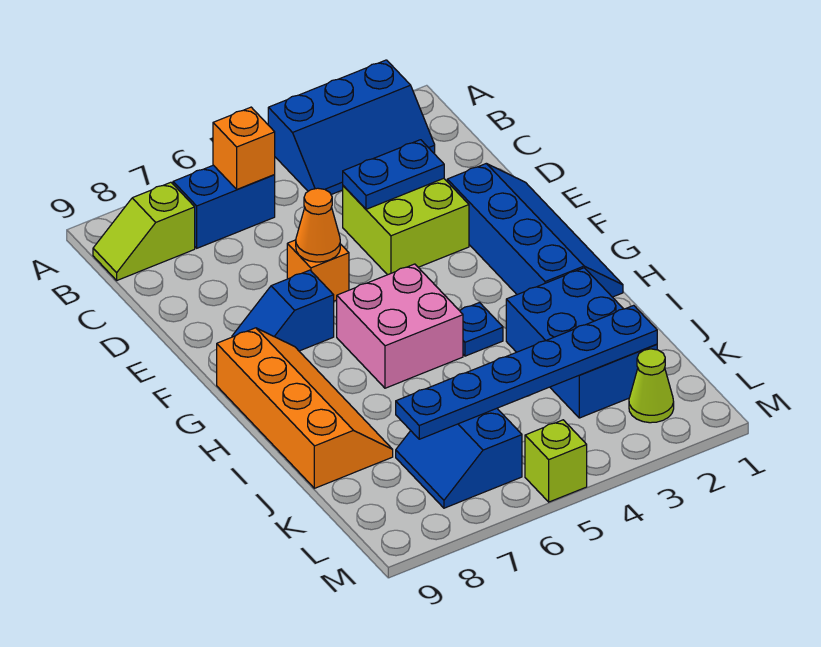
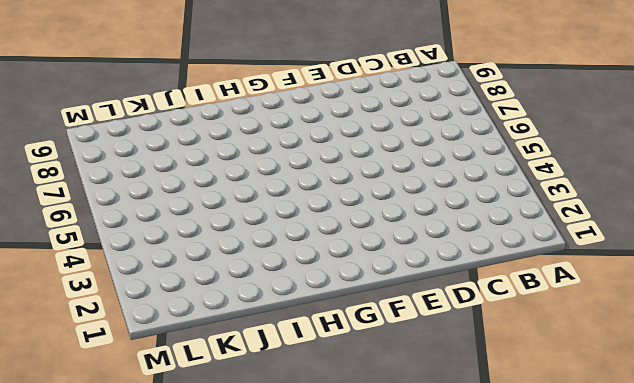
none -> blue slope A2:B4 level 1 top A
none -> blue brick B6:B7 level 1
none -> lime slope B8:B9 level 1 top 8

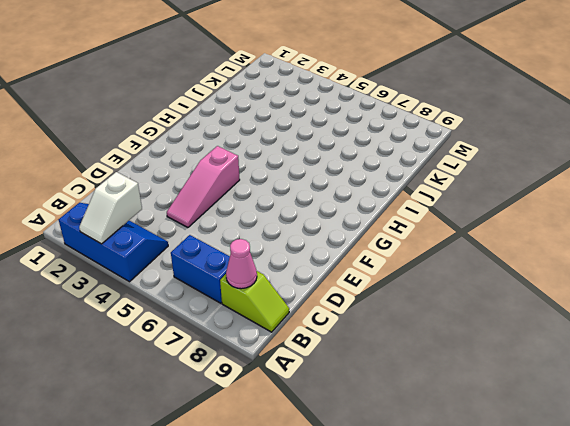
white slope A3:B3 level 2 top B -> none
pink cone B8 level 2 -> none
pink slope D4:F4 level 1 top F -> lime brick D3:E4 level 1
none -> blue slope E1:H2 level 1 top 2
none -> orange brick E6 level 1
none -> blue slope F7:F8 level 1 top 7

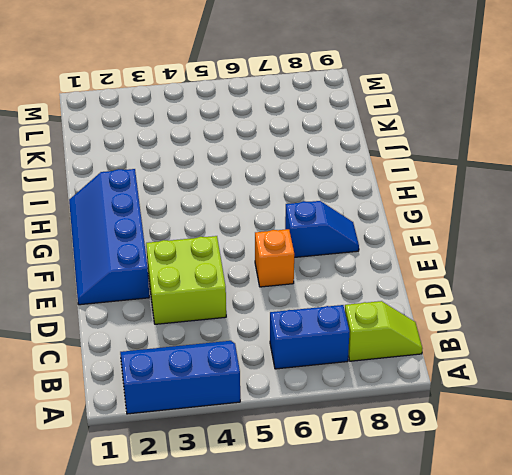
none -> pink brick G5:H6 level 1
none -> orange slope G8:J9 level 1 top 9
none -> blue plate H4 level 1

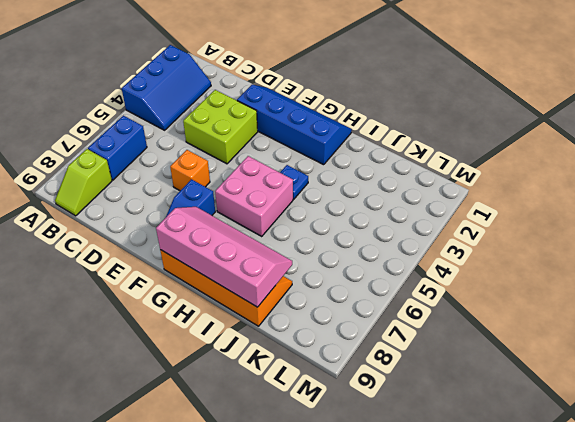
pink slope G8:J9 level 2 top 9 -> none
none -> blue brick I2:K3 level 1
none -> blue slope K6:L7 level 1 top 6
none -> lime cone L2 level 1

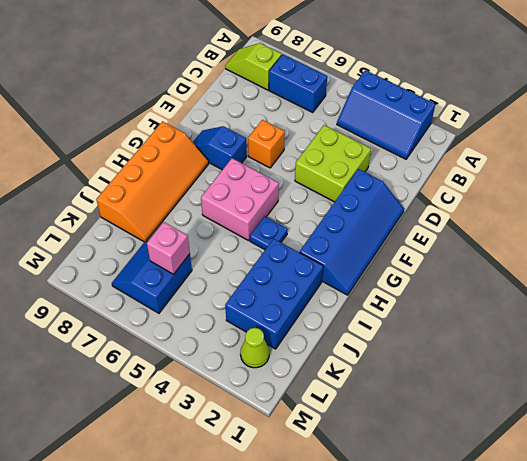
pink brick K6 level 2 -> blue plate K2:K7 level 2
none -> lime brick M5 level 1
none -> orange brick B6 level 2
none -> blue plate D3:D4 level 2

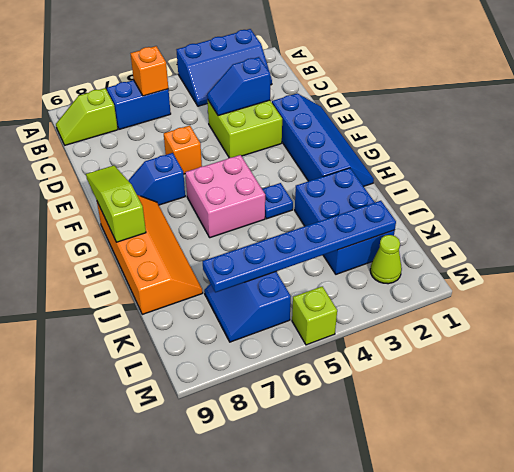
blue slope D3:D4 level 2 top 3 -> blue plate D3:D4 level 2
lime slope F9:H9 level 2 top H -> none
none -> orange cone E6 level 2

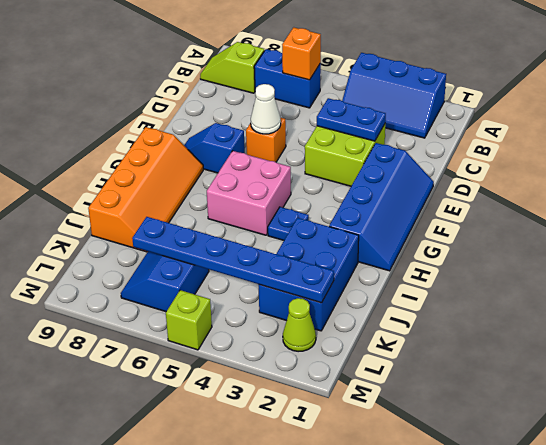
white cone E6 level 2 -> orange cone E6 level 2

